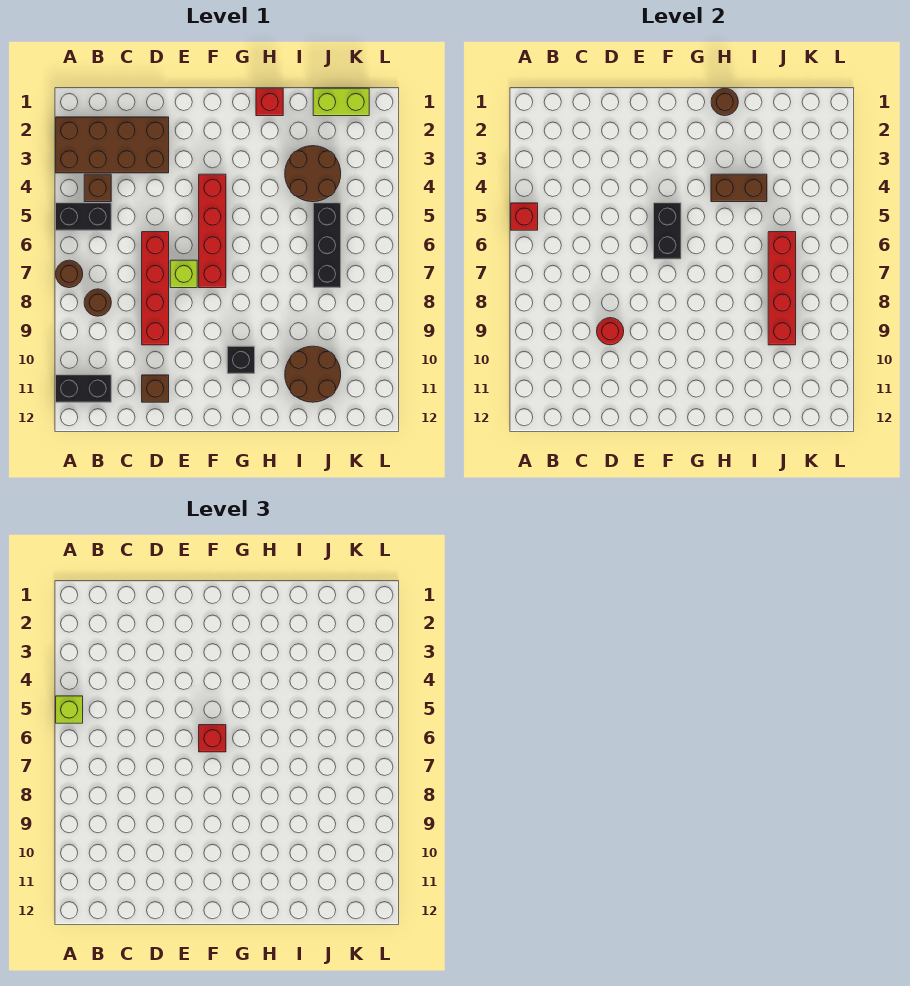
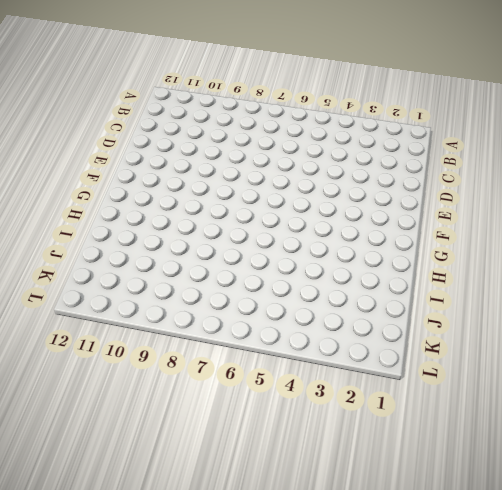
none -> brown brick A2:D3 level 1
none -> black brick A5:B5 level 1
none -> brown round brick A7 level 1

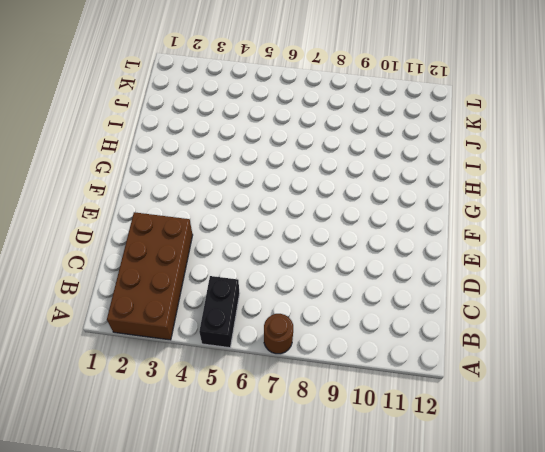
none -> black brick A11:B11 level 1
none -> brown brick B4 level 1
none -> brown round brick B8 level 1

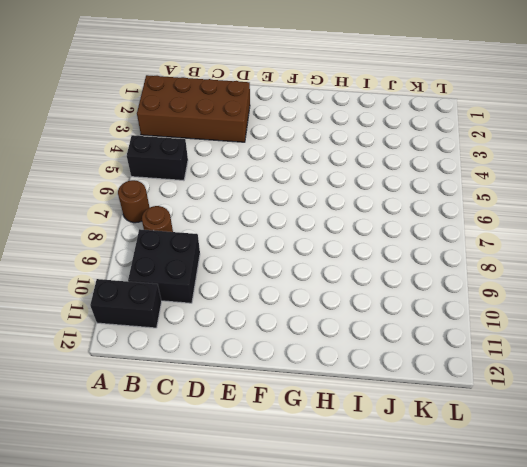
black brick B9:C10 level 1 -> none
none -> brown brick B4 level 1
none -> red brick D6:D9 level 1
none -> brown brick D11 level 1

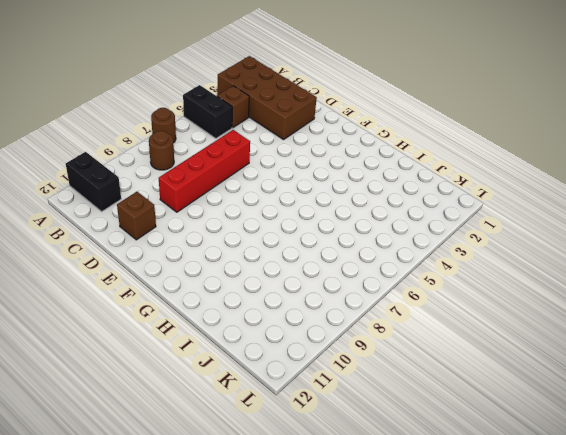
none -> lime brick E7 level 1
none -> red brick F4:F7 level 1
none -> black brick G10 level 1

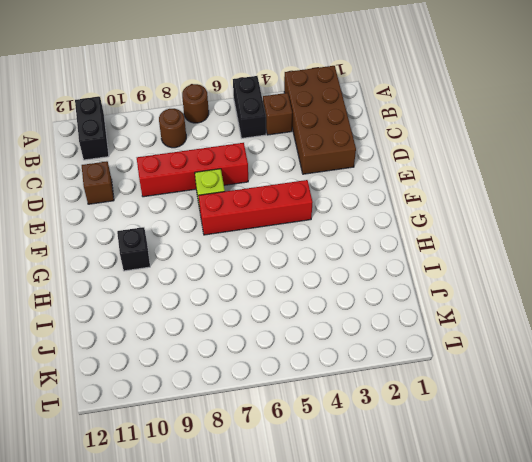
none -> red brick H1 level 1
none -> brown round brick I3:J4 level 1
none -> brown round brick I10:J11 level 1

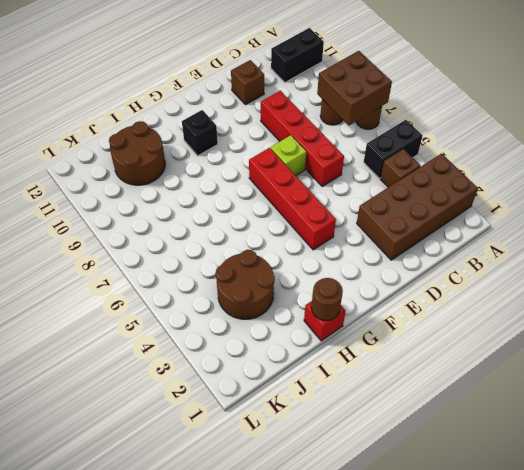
brown brick A7:B8 level 2 -> none
none -> lime brick J1:K1 level 1
none -> black brick J5:J7 level 1
none -> red brick A5 level 2

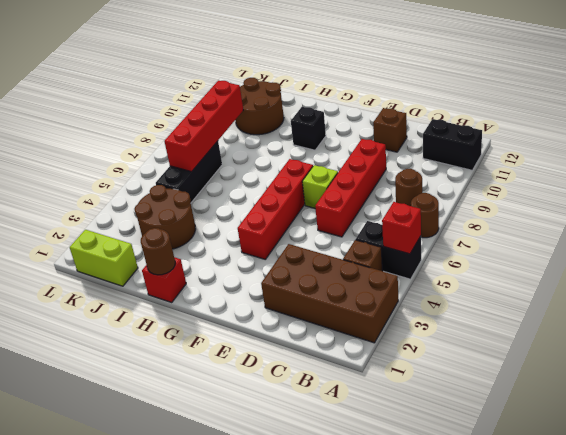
none -> red round brick D9 level 2
none -> black brick F5:F6 level 2
none -> brown brick H4:I4 level 2

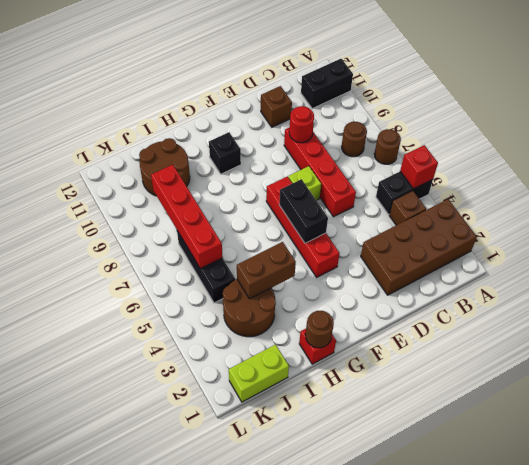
none -> lime brick A5 level 3
none -> red brick F6 level 3

